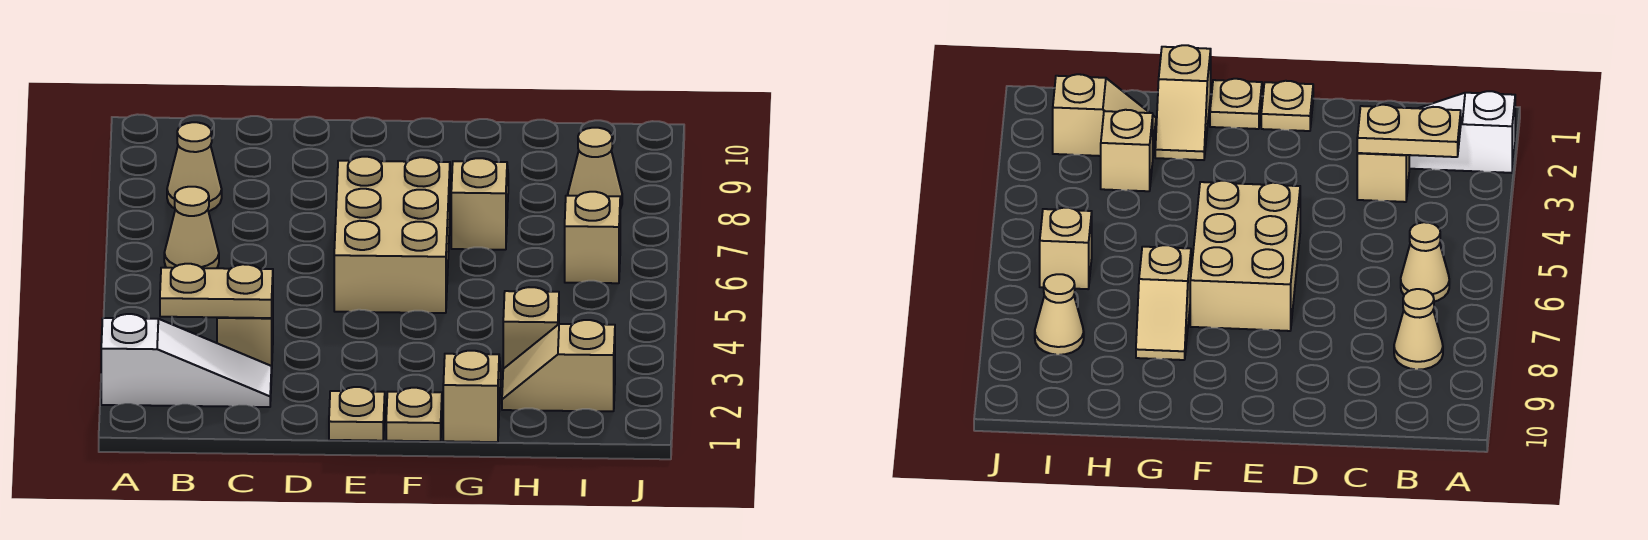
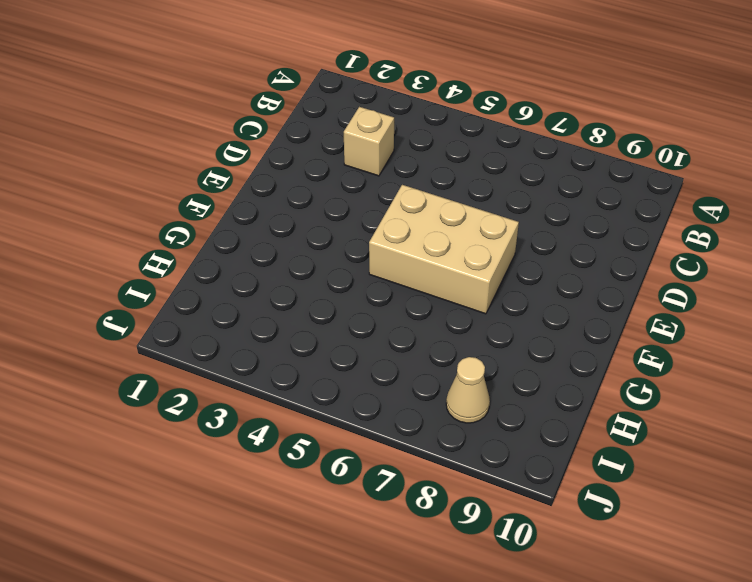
none -> white slope A2:C2 level 1 top A
none -> tan cone B6 level 1
none -> tan cone B8 level 1

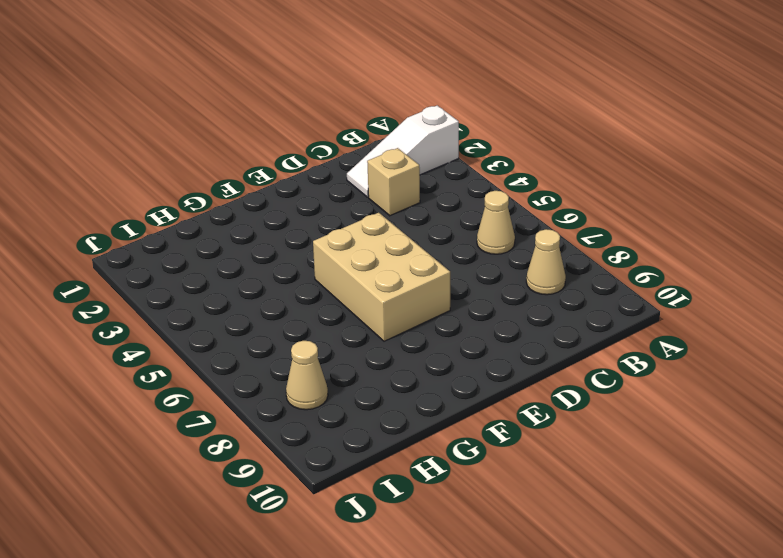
none -> tan plate E1 level 1
none -> tan plate F1 level 1
none -> tan slope G1:G2 level 1 top 1

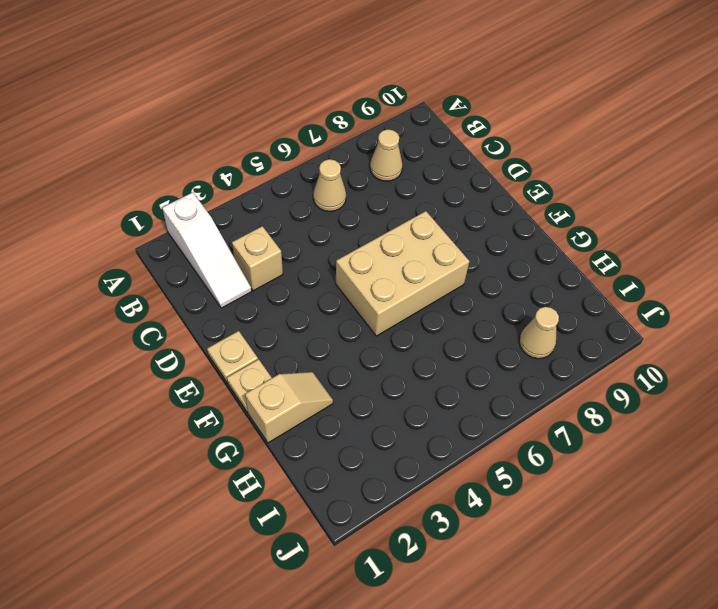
none -> tan slope G7:G8 level 1 top 7
none -> tan slope H2:I2 level 1 top I
none -> tan brick H3 level 1

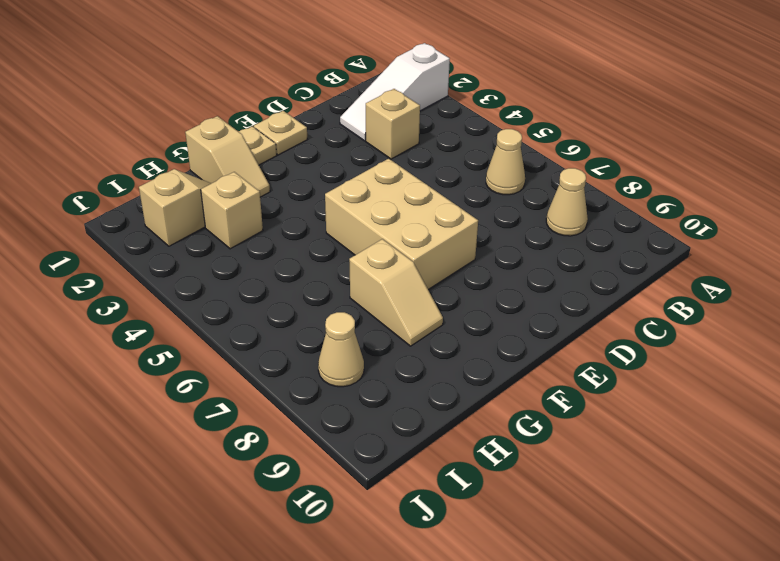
none -> tan brick I6 level 1
none -> tan plate B3:C3 level 2

